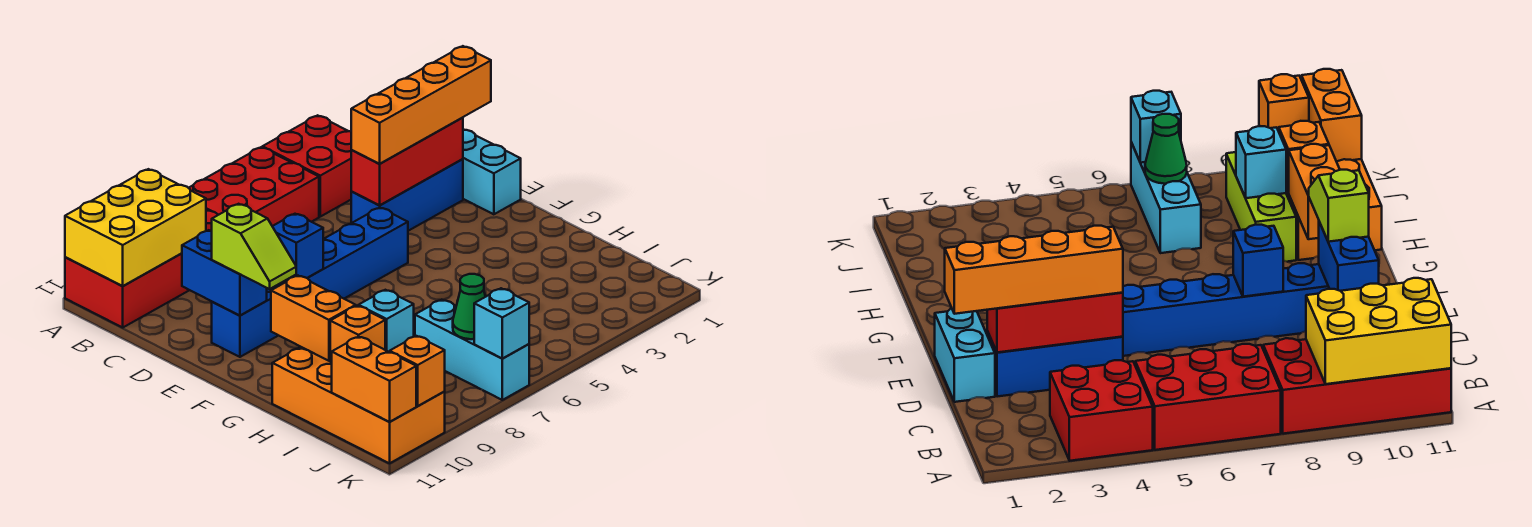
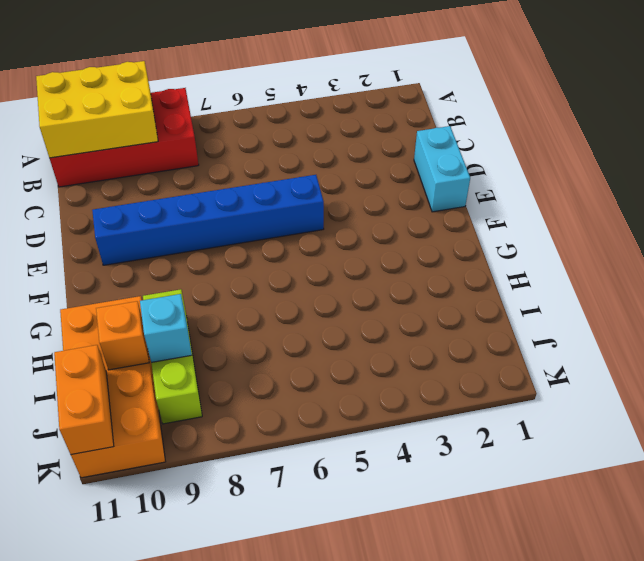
none -> red brick A3:B4 level 1
none -> red brick A5:B7 level 1
none -> blue brick D2:D4 level 1

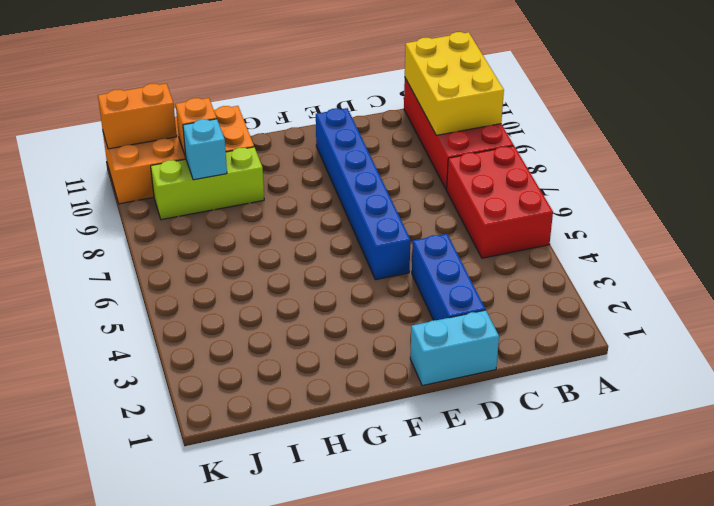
none -> red brick A3:B4 level 1
none -> cyan brick I7:K7 level 1
none -> red brick D2:D4 level 2

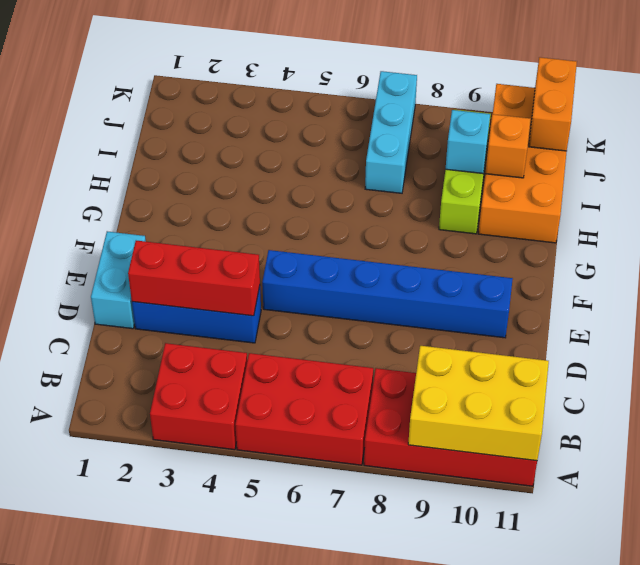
none -> blue brick D10:E10 level 2
none -> blue brick E8 level 2
none -> orange brick G10:H10 level 2

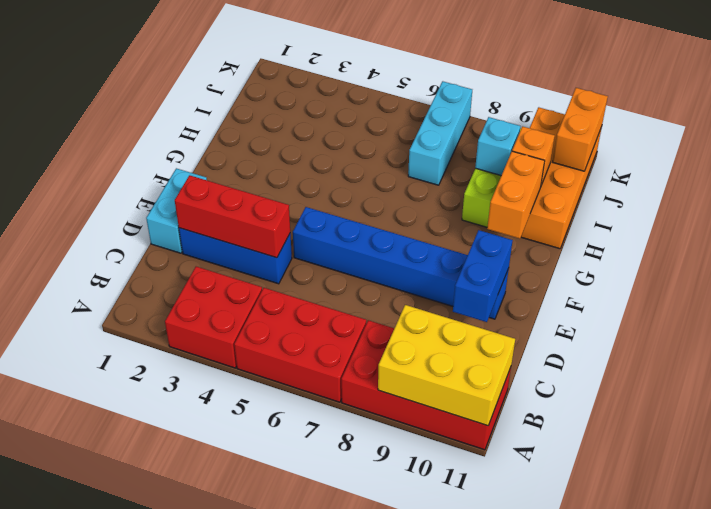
none -> blue brick E8 level 2
none -> green cone J7 level 2
none -> cyan brick K7 level 2

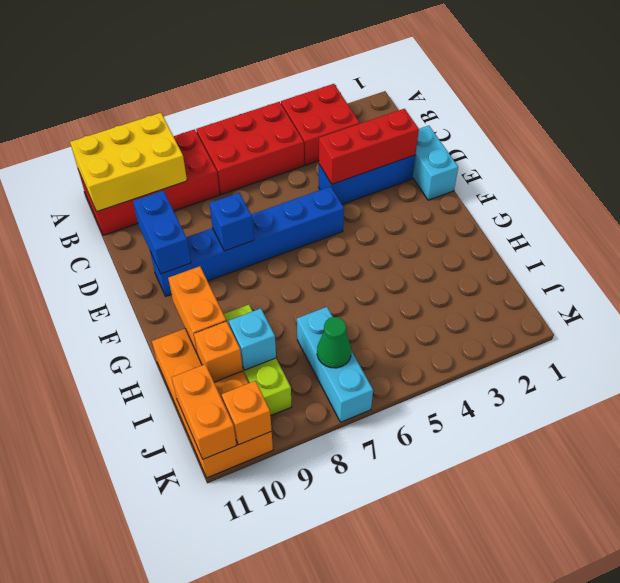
none -> cyan brick K7 level 2
none -> orange brick D1:D4 level 3
none -> lime slope E10:F10 level 3 top E

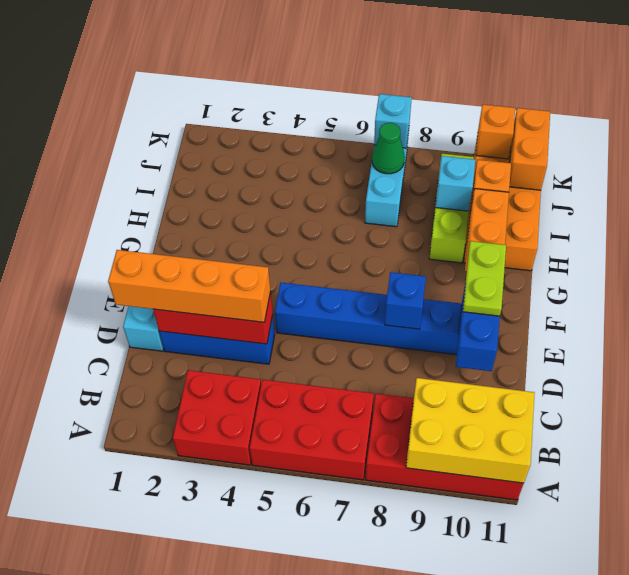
lime plate E10:F10 level 3 -> lime slope E10:F10 level 3 top E

